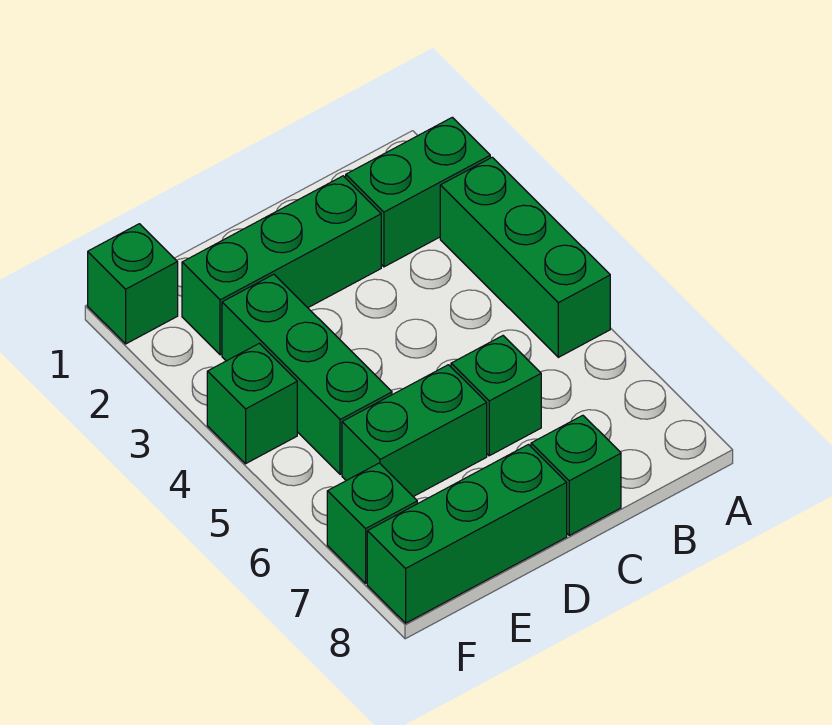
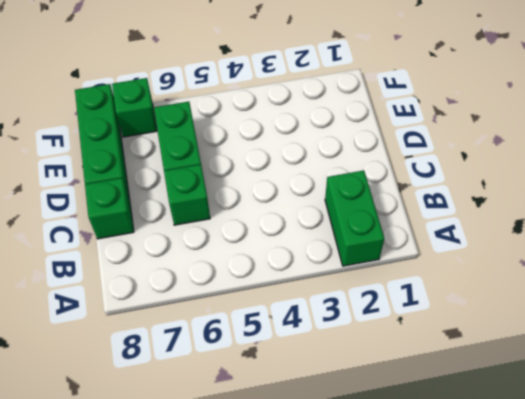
none -> green brick A3:A5 level 1
none -> green brick C2:E2 level 1

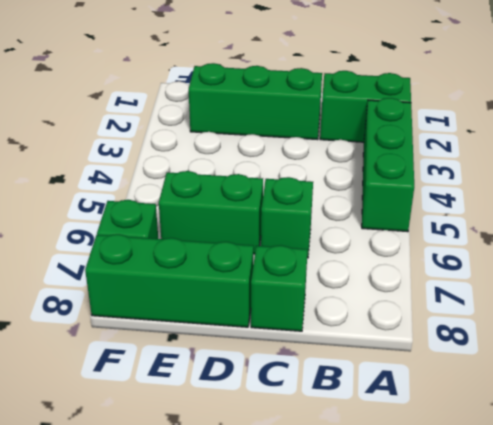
none -> green brick E3:E5 level 1
none -> green brick F1 level 1

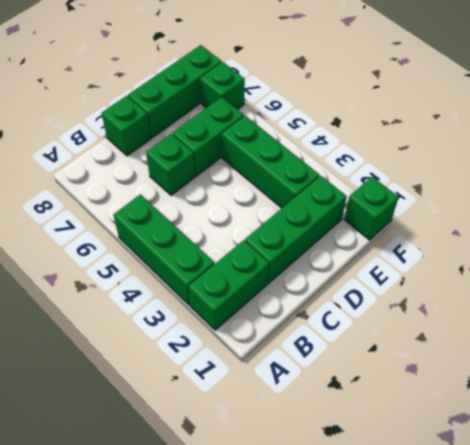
none -> green brick F4 level 1

